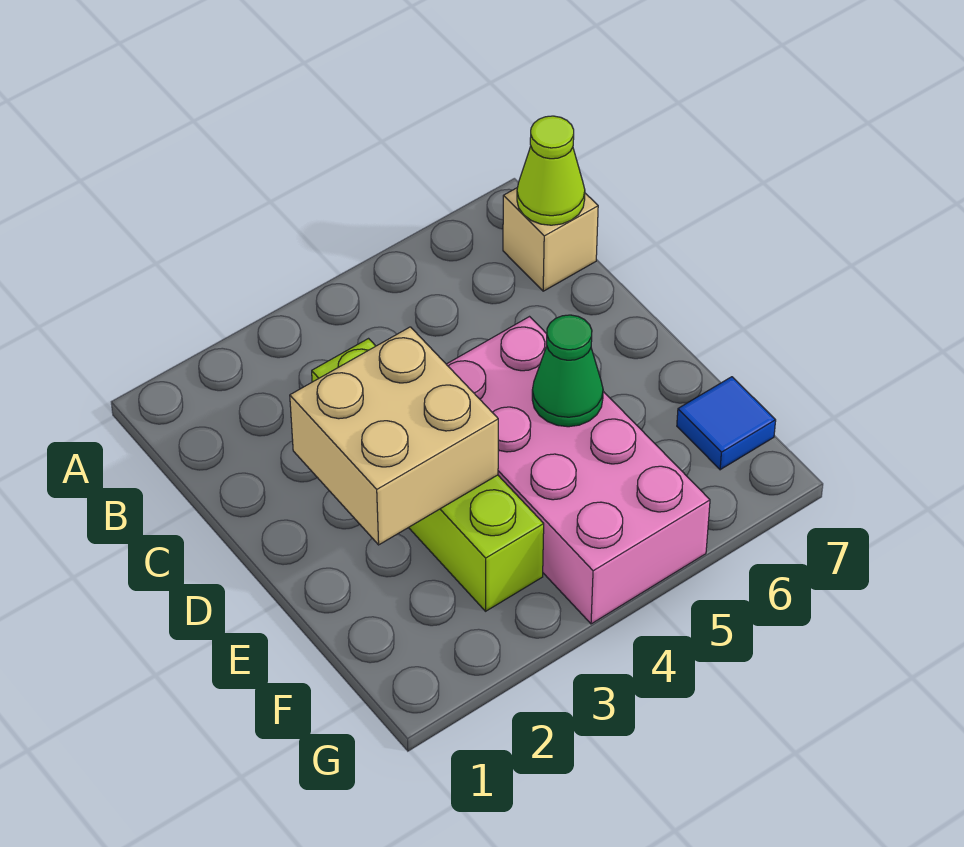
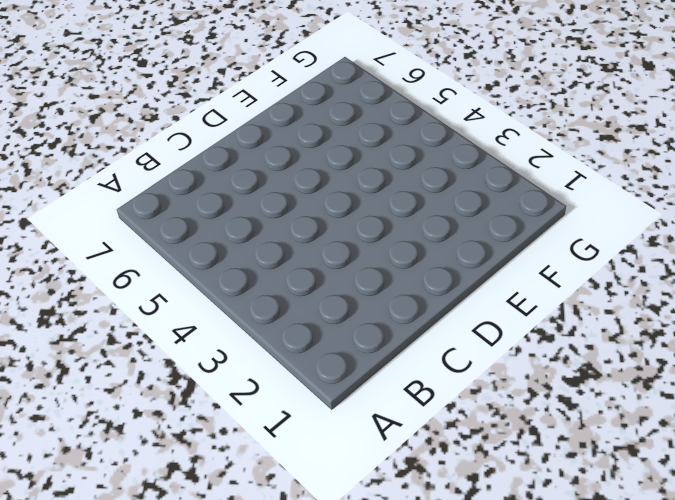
none -> tan brick B7 level 1
none -> lime brick C3:F3 level 1

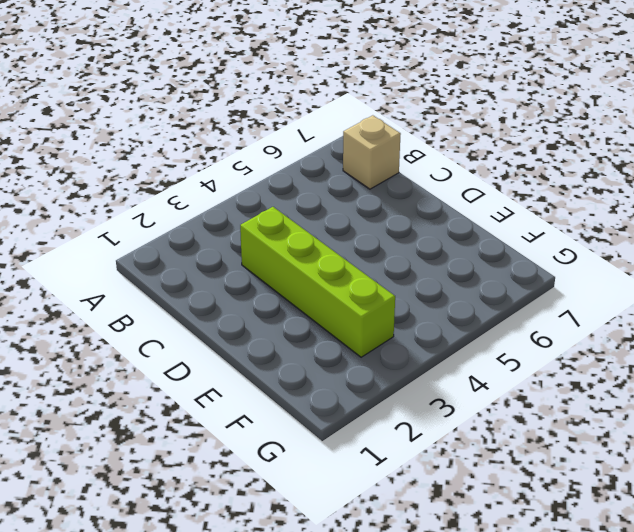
none -> pink brick D4:G5 level 1
none -> blue tile F7 level 1

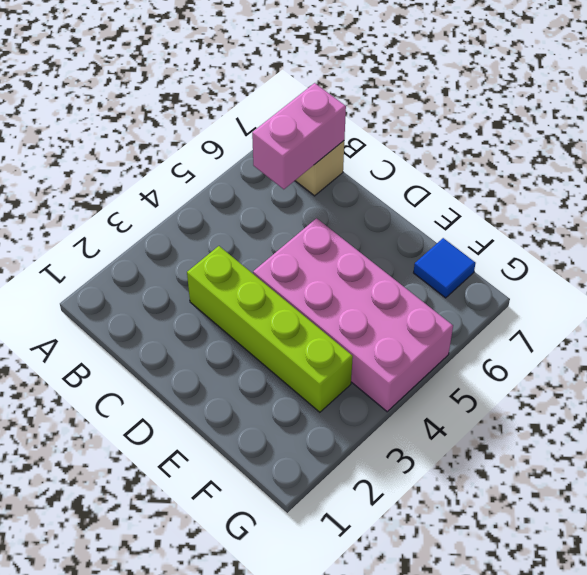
pink brick B6:B7 level 2 -> lime cone B7 level 2
none -> tan brick D2:E3 level 2
none -> green cone E5 level 2

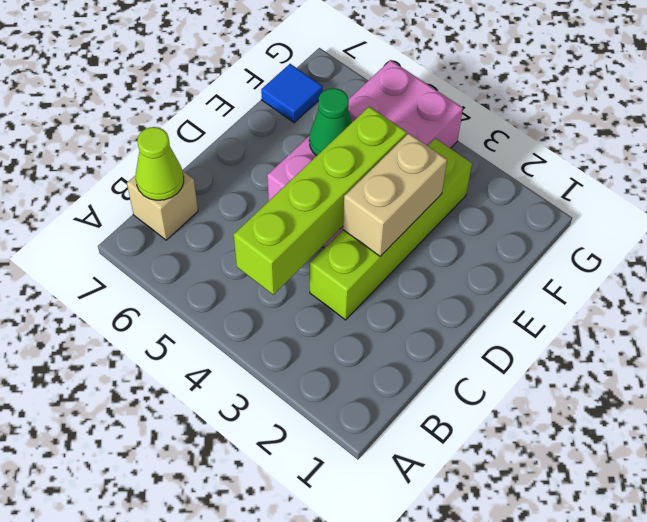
lime brick B4:E4 level 2 -> none
tan brick D3:E3 level 2 -> tan brick D2:E3 level 2

